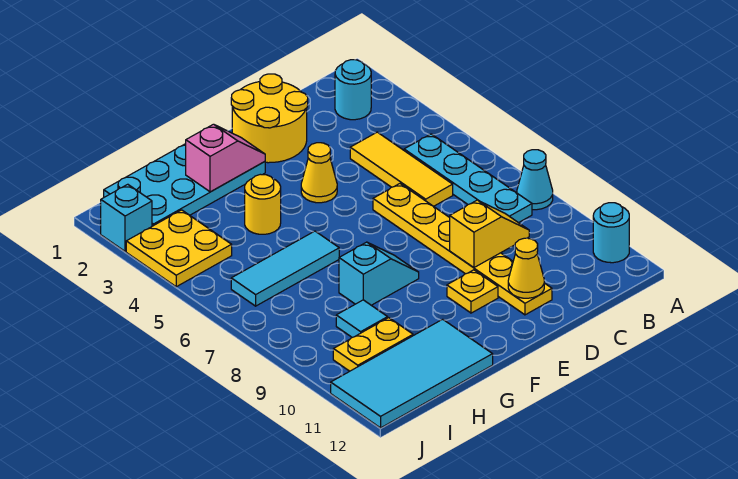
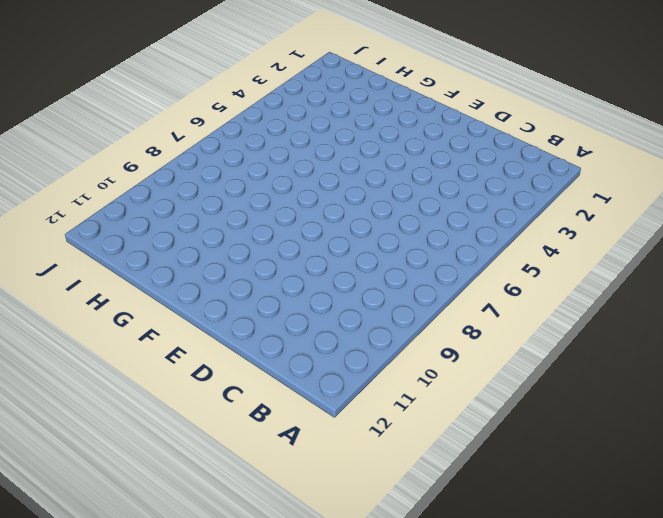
none -> cyan cone A8 level 1
none -> cyan round brick A11 level 1
none -> cyan round brick B2 level 1

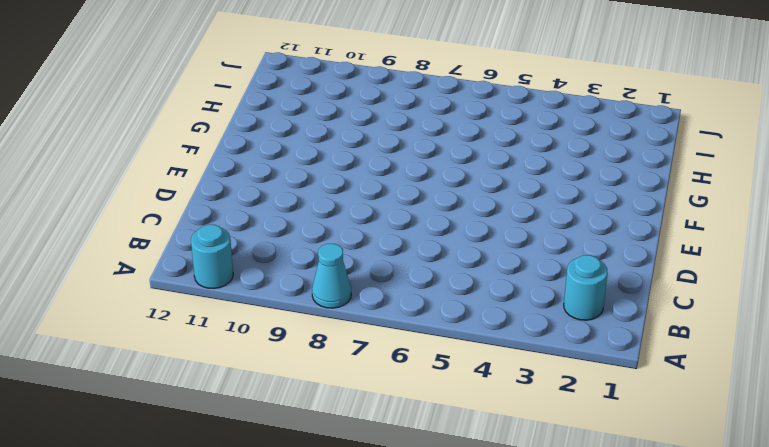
none -> cyan plate B5:B8 level 1
none -> yellow tile C4:C6 level 1
none -> yellow round brick D1:E2 level 1

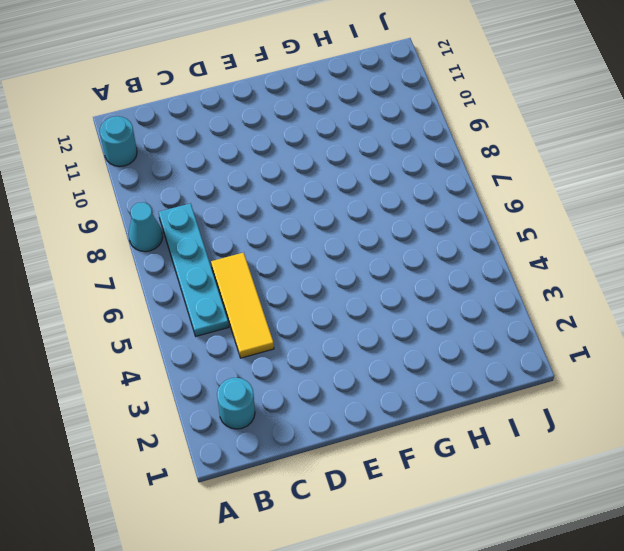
none -> yellow round brick D1:E2 level 1
none -> yellow plate D6:D11 level 1
none -> yellow cone E4 level 1

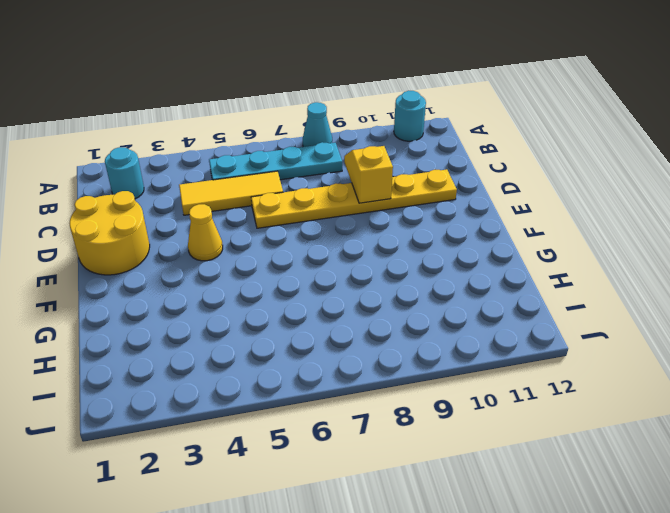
none -> yellow plate E10 level 1
none -> cyan plate F1:I2 level 1
none -> cyan slope F8:G8 level 1 top G

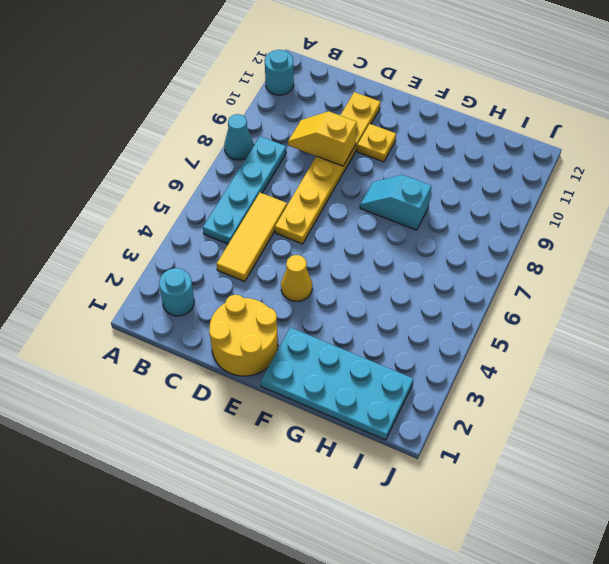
none -> yellow round brick G4 level 1
none -> cyan tile G6:I6 level 1
none -> cyan tile G11:J12 level 1

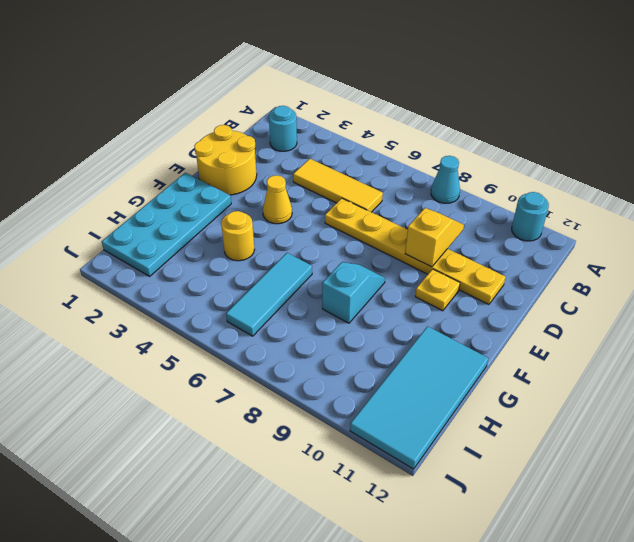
none -> cyan plate B5:B8 level 1
none -> cyan tile H9 level 1
none -> yellow plate H10:I10 level 1

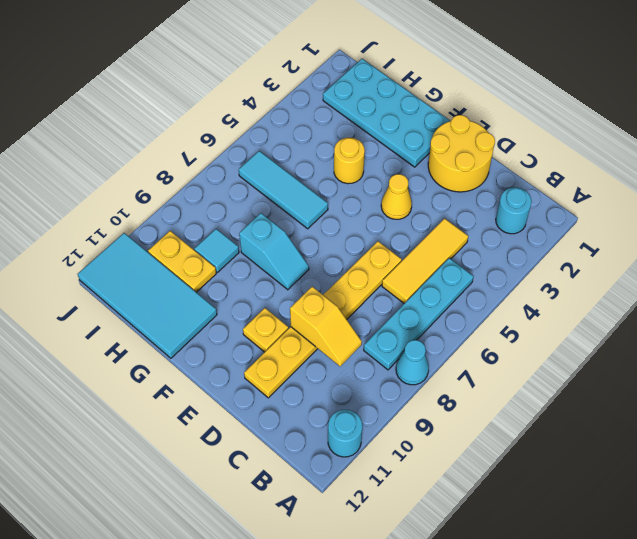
none -> yellow plate I3:J4 level 1
none -> cyan brick J2 level 1
none -> yellow cone D11 level 2

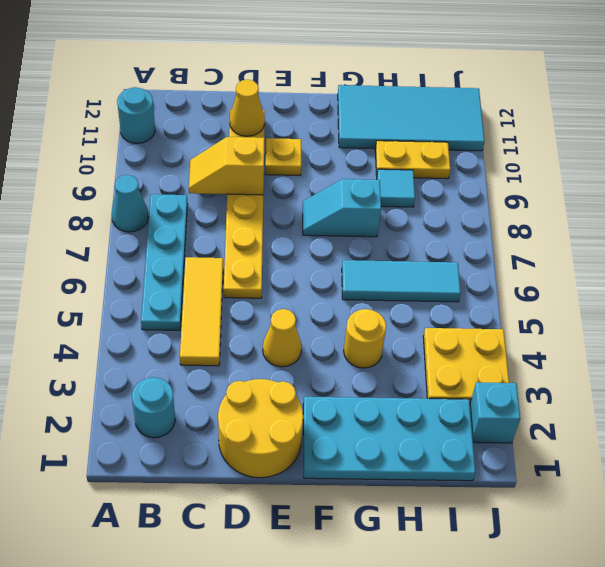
none -> pink slope F2:G2 level 2 top G

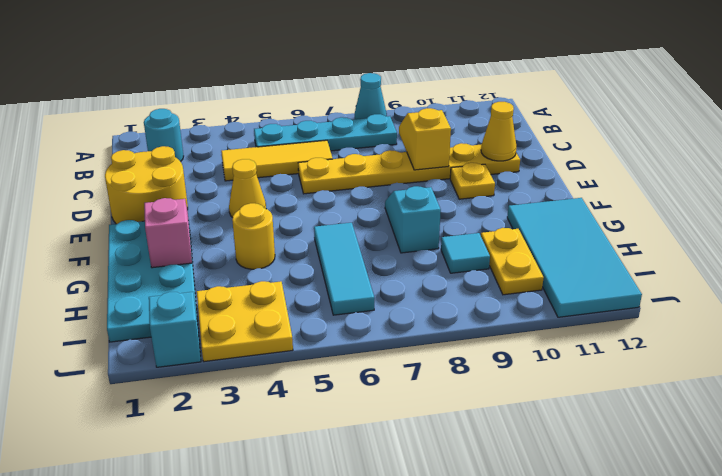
none -> cyan round brick A11 level 1

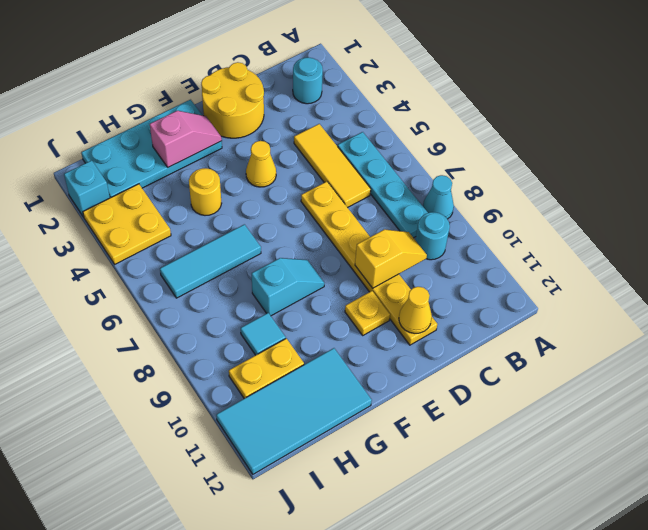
cyan round brick B9 level 1 -> cyan round brick A11 level 1

